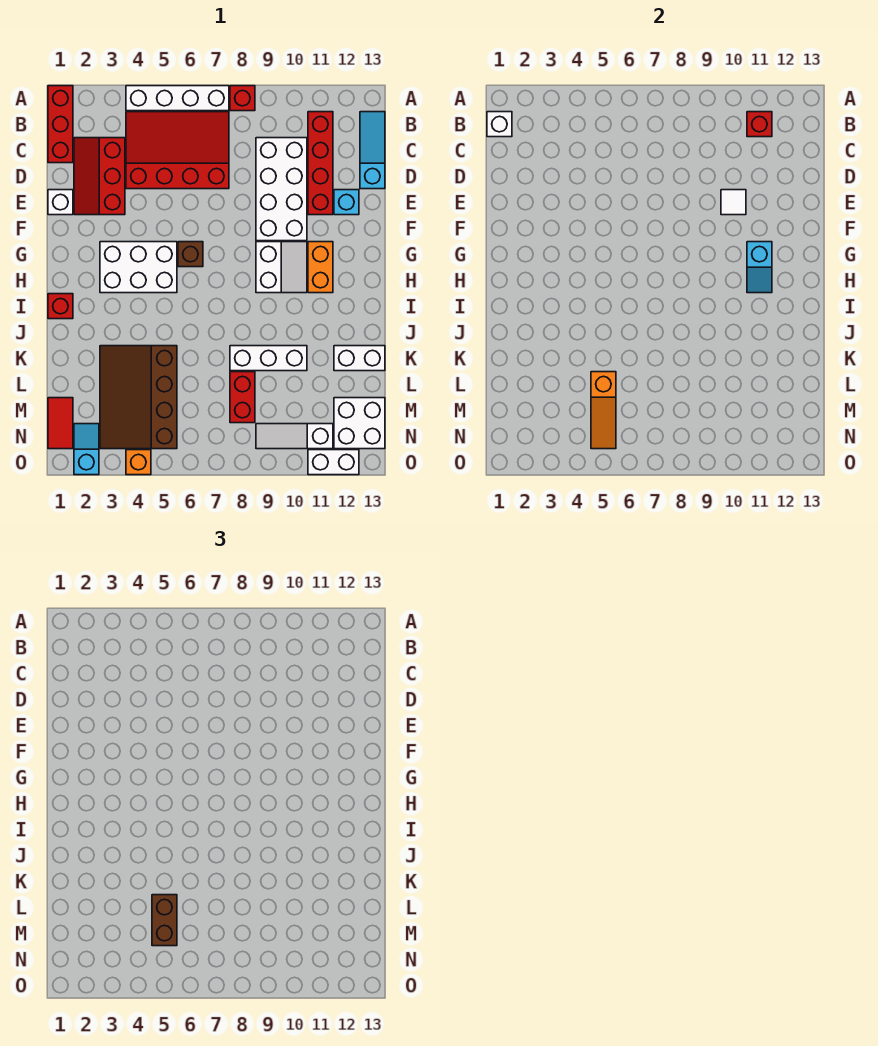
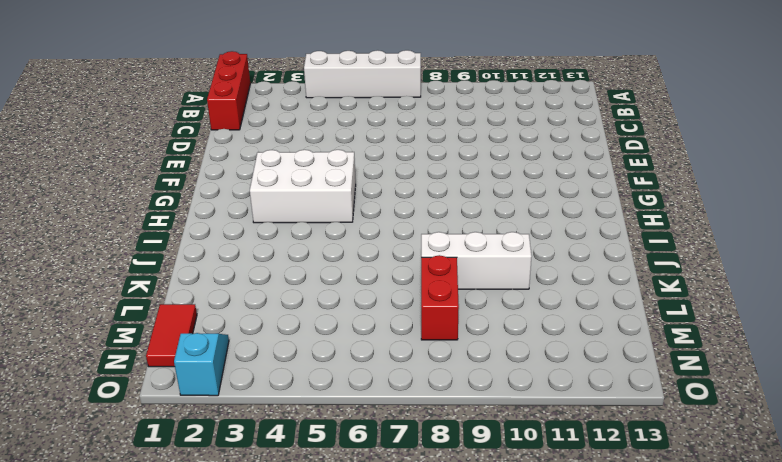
none -> red brick A8 level 1
none -> red slope B4:D7 level 1 top D
none -> red brick B11:E11 level 1
none -> cyan slope B13:D13 level 1 top D

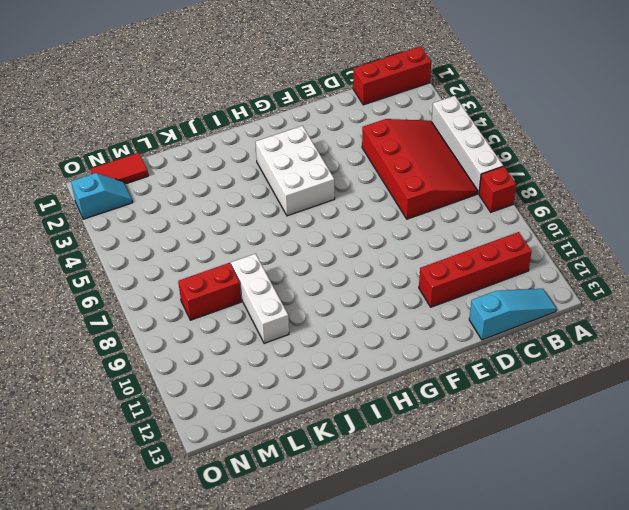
none -> red slope C2:E3 level 1 top 3
none -> white brick C9:F10 level 1
none -> white brick E1 level 1
none -> cyan brick E12 level 1

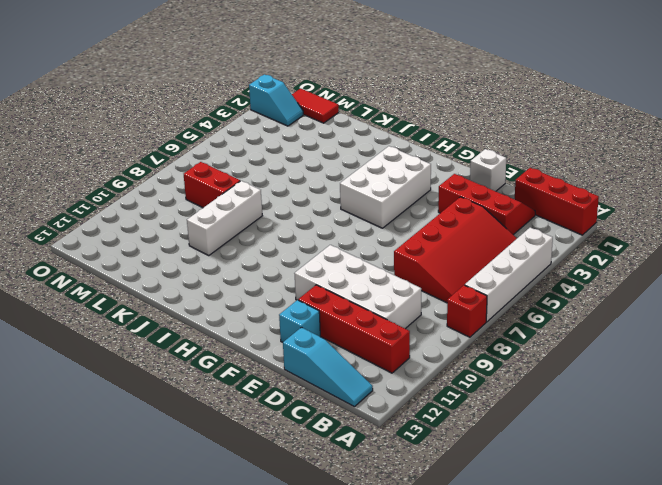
none -> brown brick G6 level 1
none -> white slope G9:H10 level 1 top 9
none -> orange brick G11:H11 level 1
none -> red brick I1 level 1

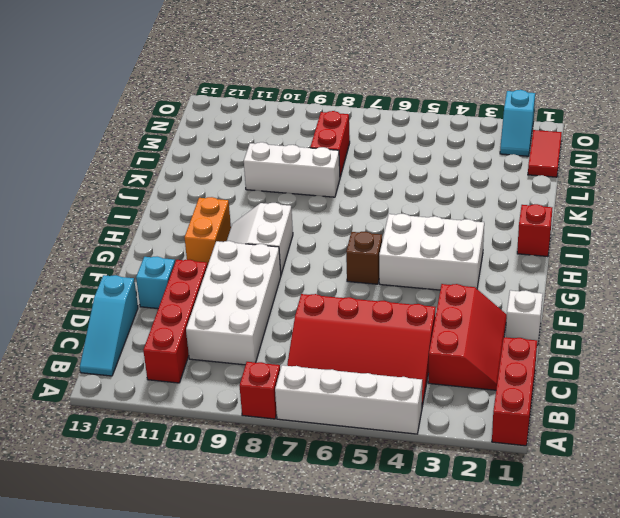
none -> brown slope K3:N5 level 1 top 5
none -> white brick K12:K13 level 1
none -> white brick M12:N13 level 1
none -> white slope N9:N11 level 1 top 11

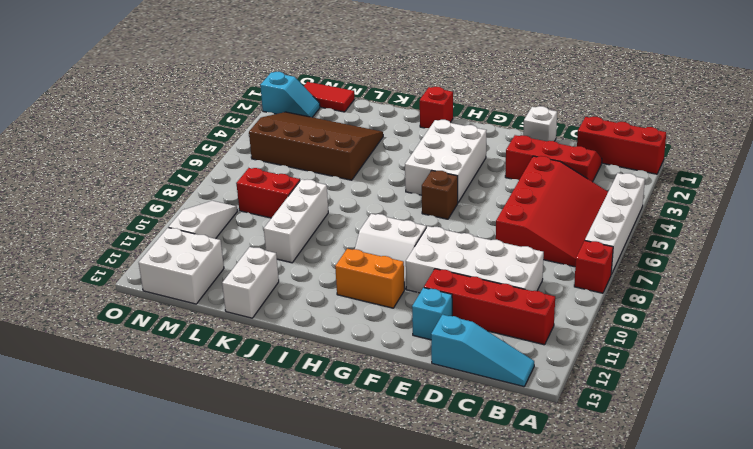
none -> orange brick O4 level 1
none -> white brick O11:O12 level 1
none -> white brick B1 level 2
none -> red brick B11 level 2

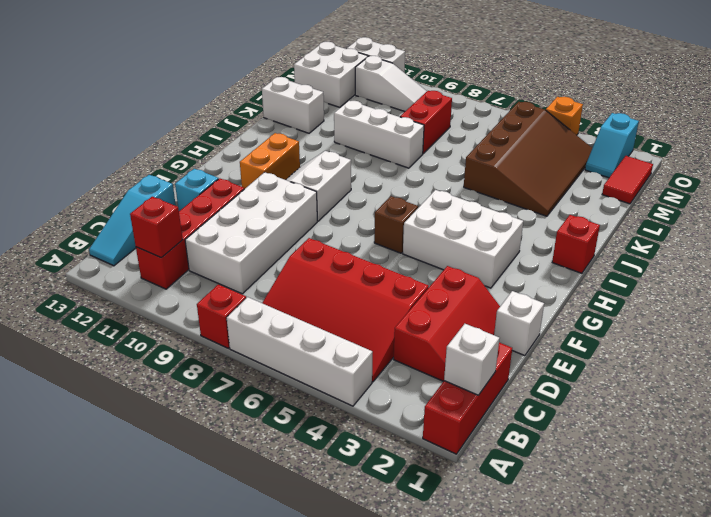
none -> white tile E10 level 2
none -> cyan slope G11:H11 level 2 top G
none -> orange slope L5:N5 level 2 top L
none -> brown brick L5:M5 level 3

